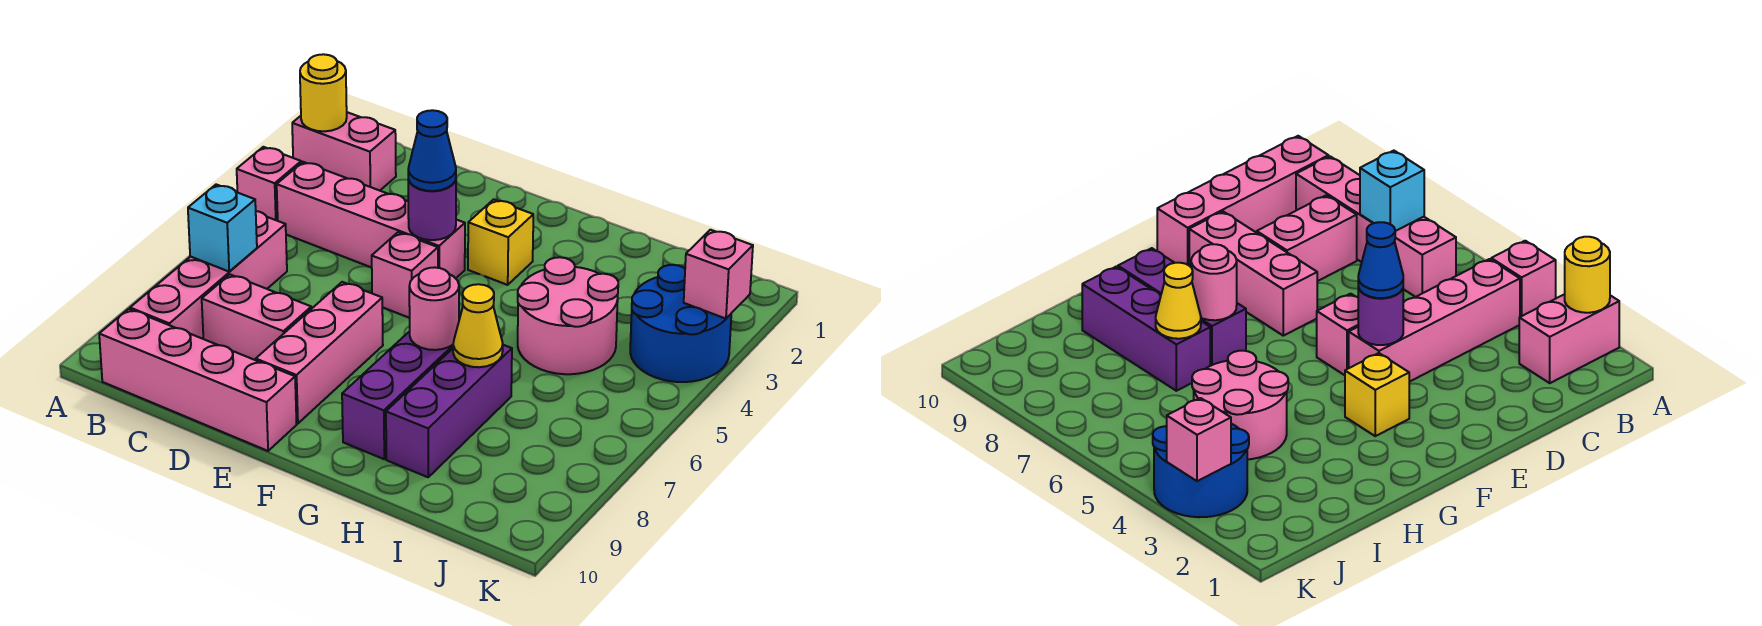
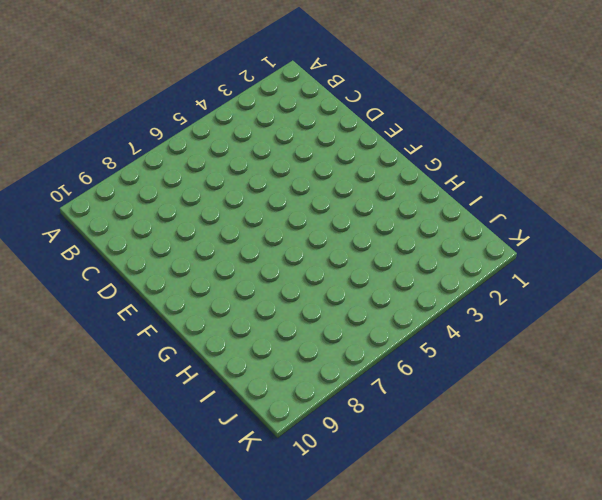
none -> pink brick A2:B2 level 1
none -> pink brick A4 level 1
none -> pink brick B4:E4 level 1

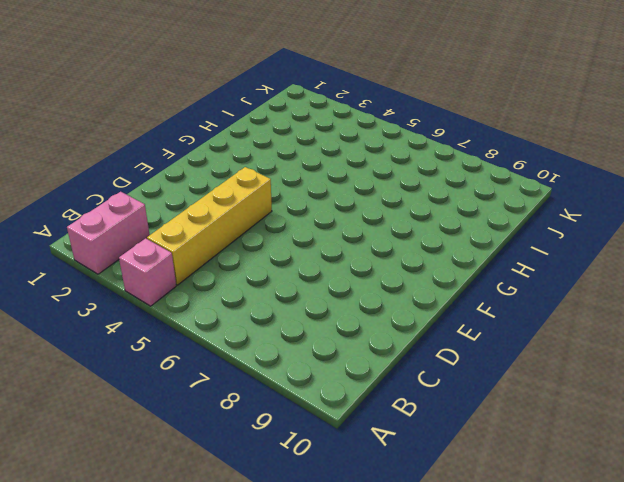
yellow brick B4:E4 level 1 -> pink brick B4:E4 level 1
none -> pink brick B6:B9 level 1
none -> pink brick B10:E10 level 1
none -> pink brick C8:D8 level 1

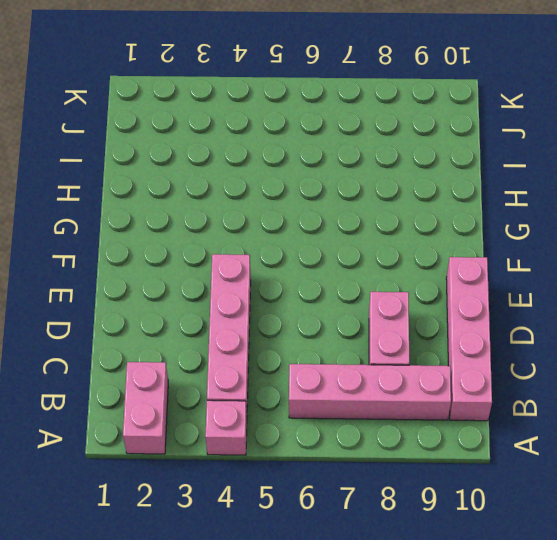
none -> pink brick E5 level 1
none -> pink brick E7:E9 level 1
none -> yellow brick F3 level 1

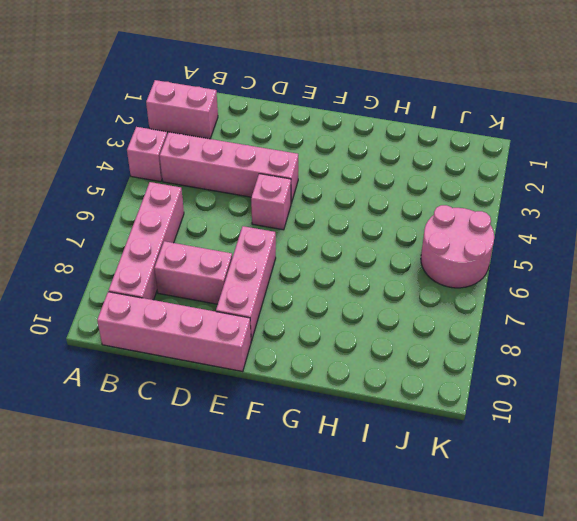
pink round brick J5:K6 level 1 -> pink round brick H4:I5 level 1
none -> yellow brick F3 level 1
none -> purple brick G7:G9 level 1
none -> purple brick H7:H9 level 1

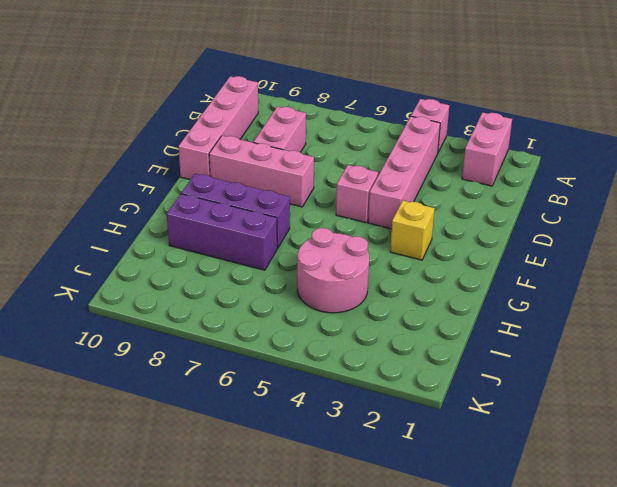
none -> pink brick B6:B9 level 1
none -> blue round brick J3:K4 level 1
none -> yellow round brick A2 level 2

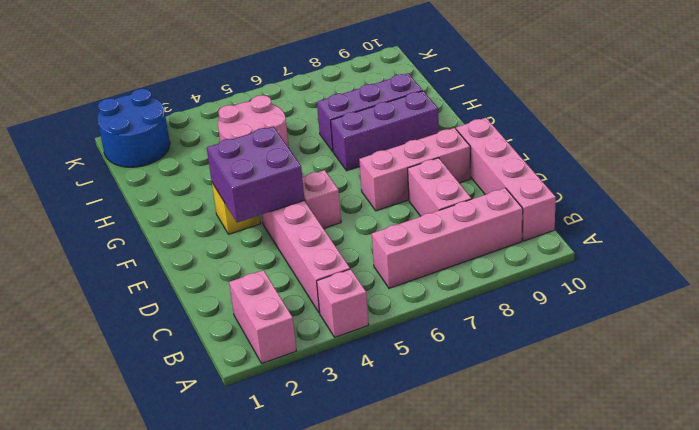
purple brick E3:F4 level 2 -> purple round brick E4 level 2
blue round brick J1:K2 level 1 -> blue round brick J3:K4 level 1
none -> yellow round brick A2 level 2
none -> cyan brick B7 level 2
none -> pink round brick G7 level 2

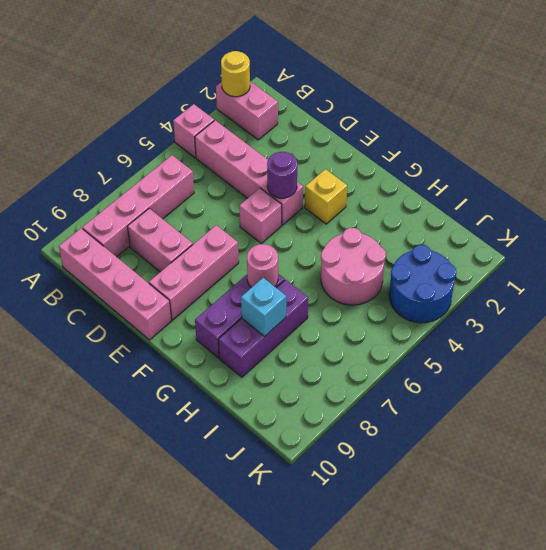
cyan brick H8 level 2 -> cyan brick B7 level 2
none -> yellow cone H7 level 2
none -> pink brick K3 level 2
none -> blue cone E4 level 3

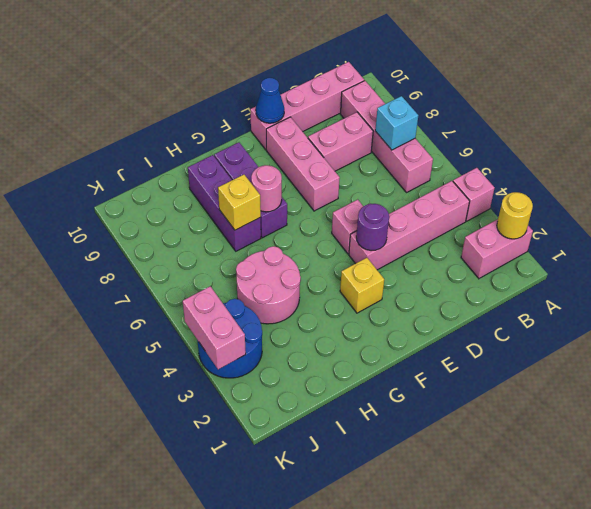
blue cone E10 level 2 -> blue cone E4 level 3
yellow brick H7 level 2 -> yellow cone H7 level 2
pink brick K3:K4 level 2 -> pink brick K3 level 2

